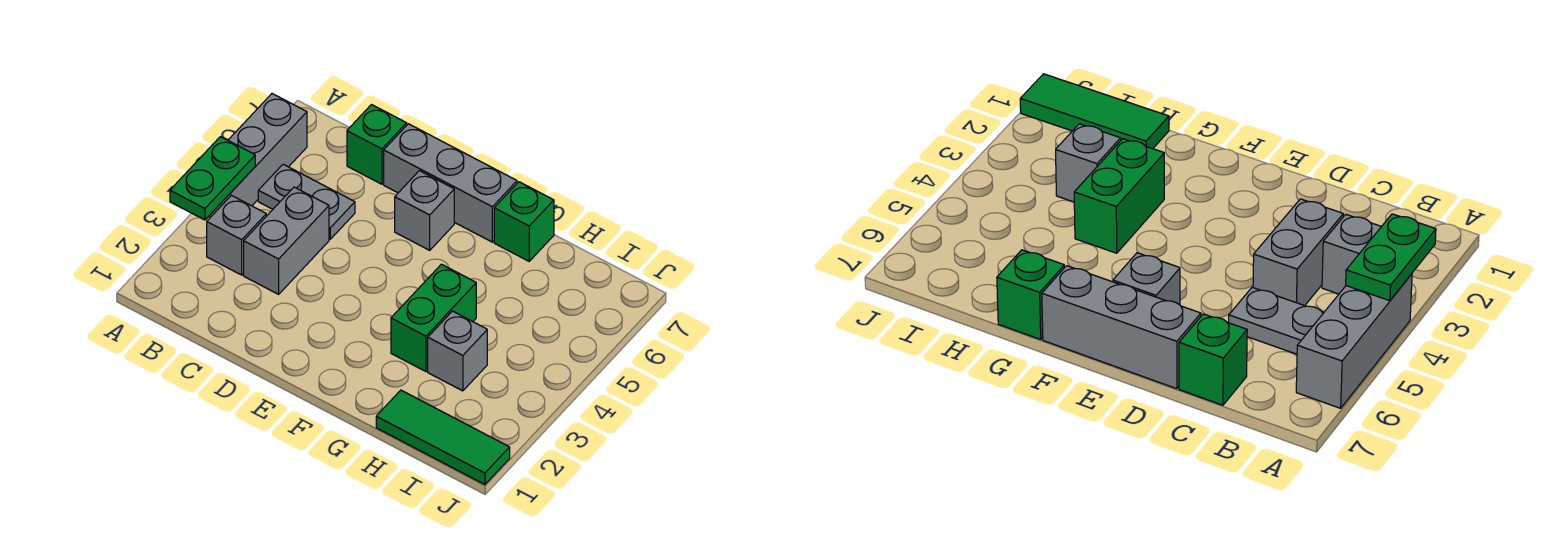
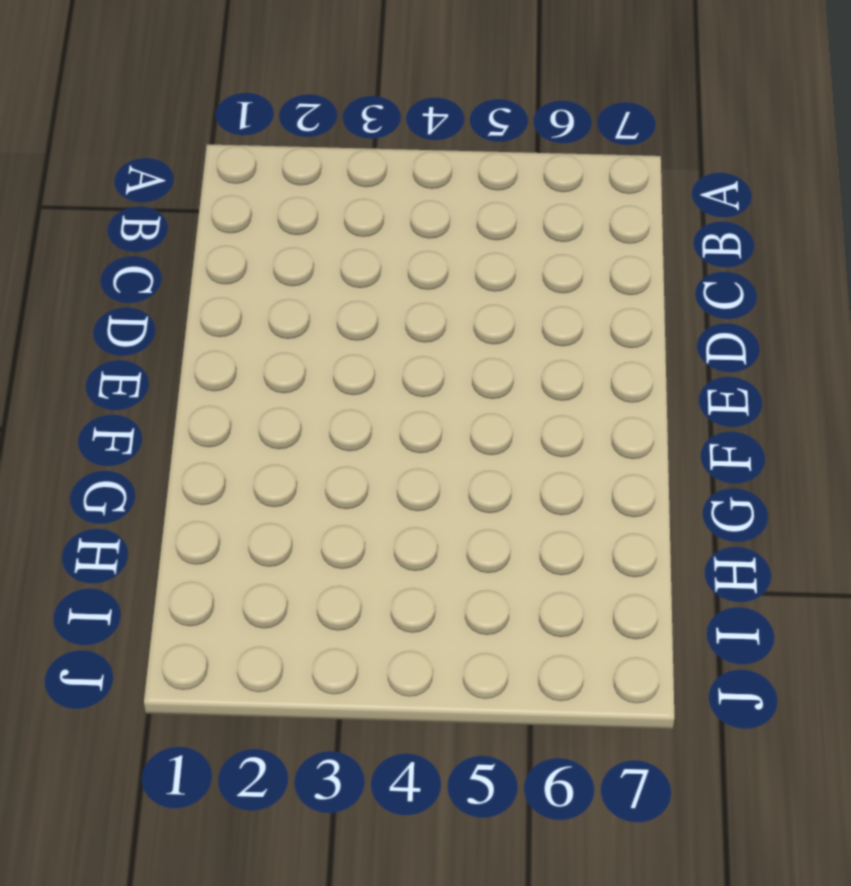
none -> grey brick A4:A6 level 1
none -> grey brick B3 level 1
none -> grey plate B5:C5 level 1

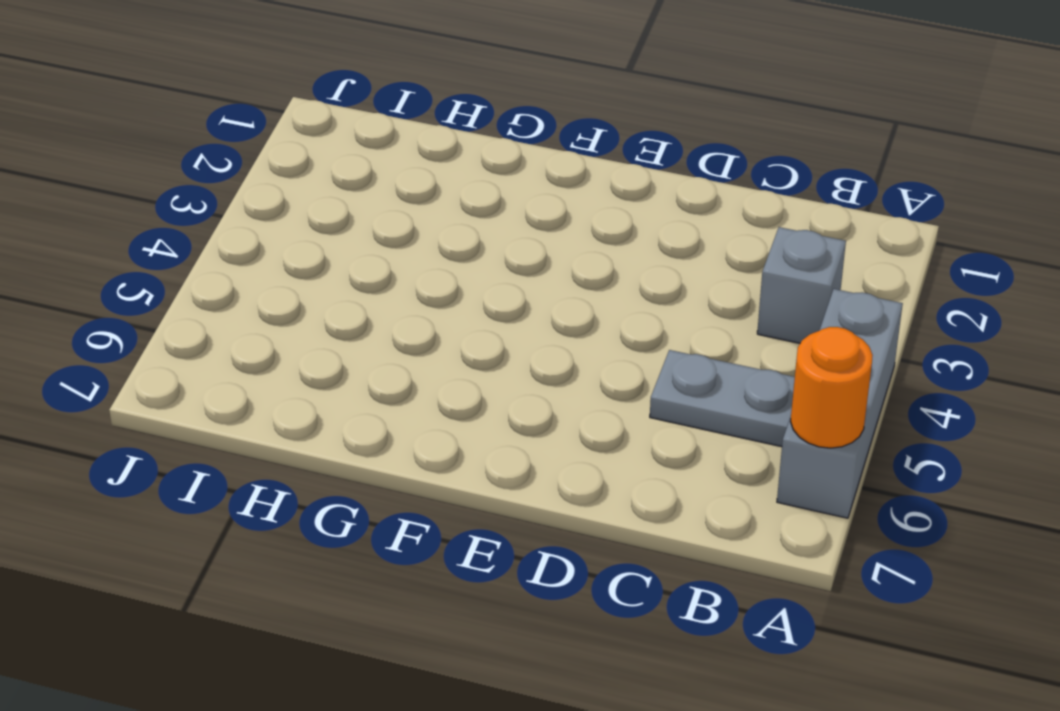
orange round brick A6 level 2 -> none
none -> grey brick C3:C4 level 1
none -> green brick C7 level 1
none -> grey brick D7:F7 level 1

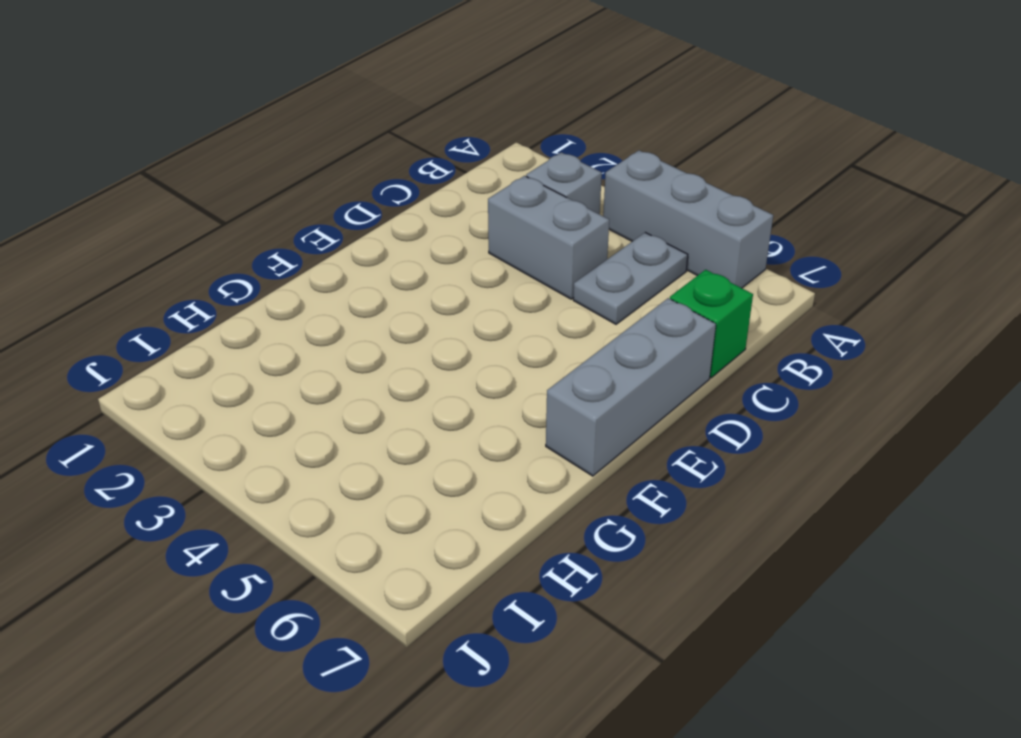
none -> grey brick E6 level 1
none -> green brick G3:G4 level 1
none -> green brick G7 level 1

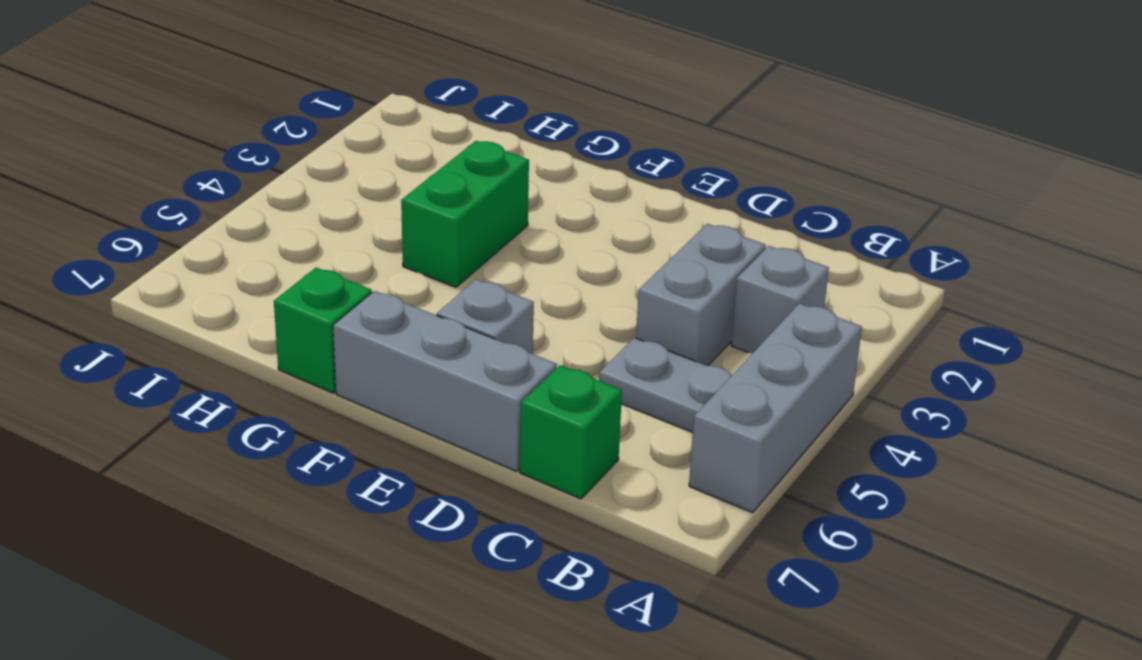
none -> green tile H1:J1 level 1
none -> grey brick H3 level 1
none -> green plate A3:A4 level 2

